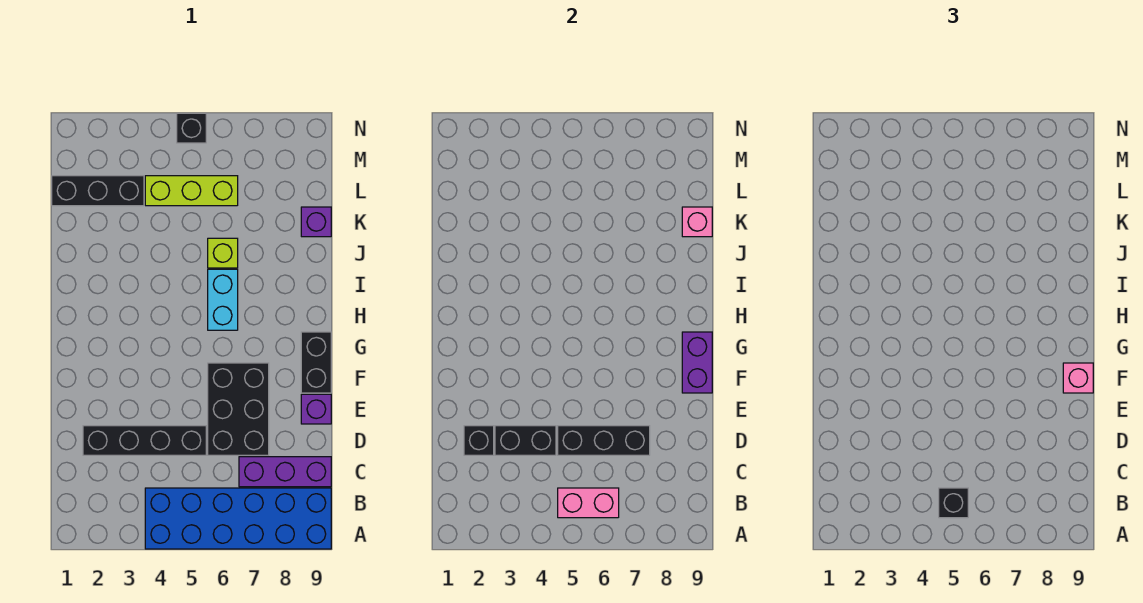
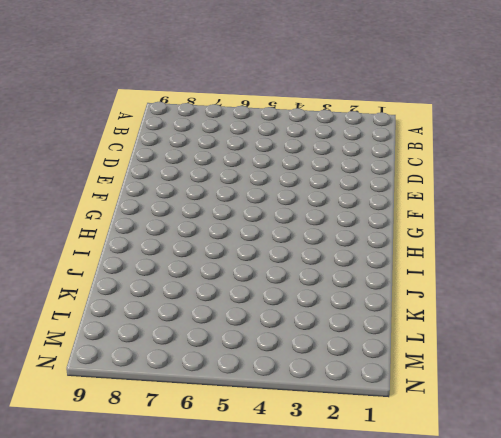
none -> blue brick A4:B9 level 1
none -> purple brick C7:C9 level 1
none -> black brick D2:D5 level 1

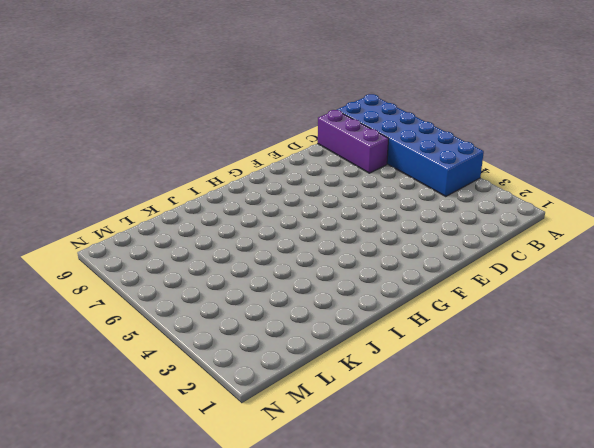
none -> black brick D2:D5 level 1
none -> black brick D6:F7 level 1
none -> purple brick E9 level 1

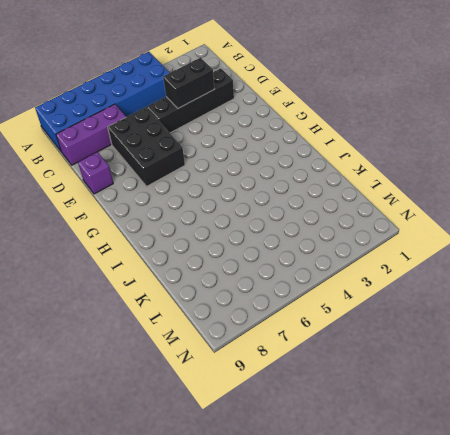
none -> black brick F9:G9 level 1
none -> cyan brick H6:I6 level 1
none -> lime brick J6 level 1

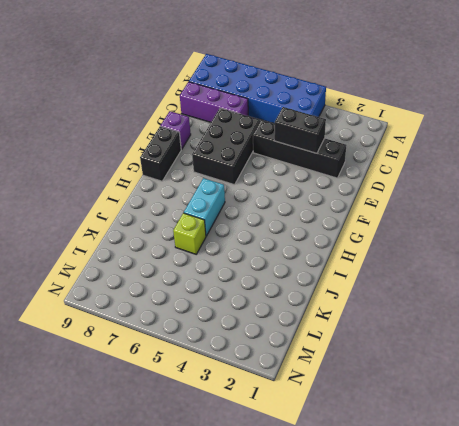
none -> purple brick K9 level 1
none -> black brick L1:L3 level 1
none -> lime brick L4:L6 level 1

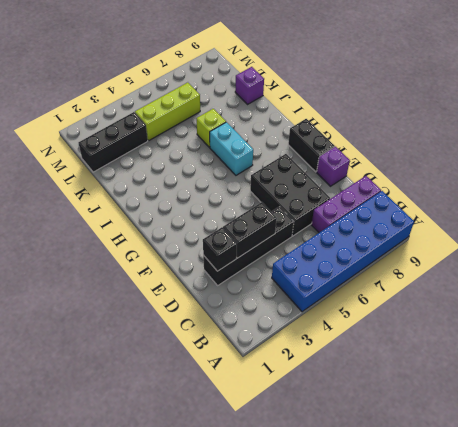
none -> black brick N5 level 1
none -> pink brick B5:B6 level 2
none -> black brick D5:D7 level 2

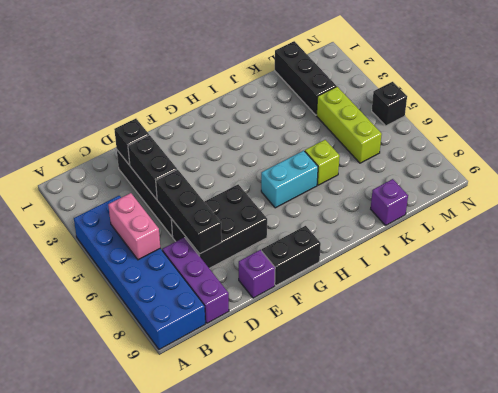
none -> purple brick F9:G9 level 2
none -> pink brick K9 level 2
none -> black brick B5 level 3

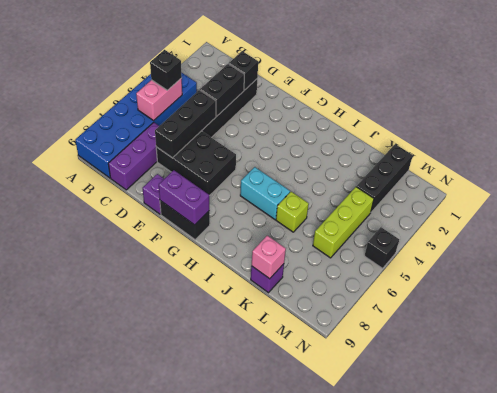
none -> pink brick F9 level 3

